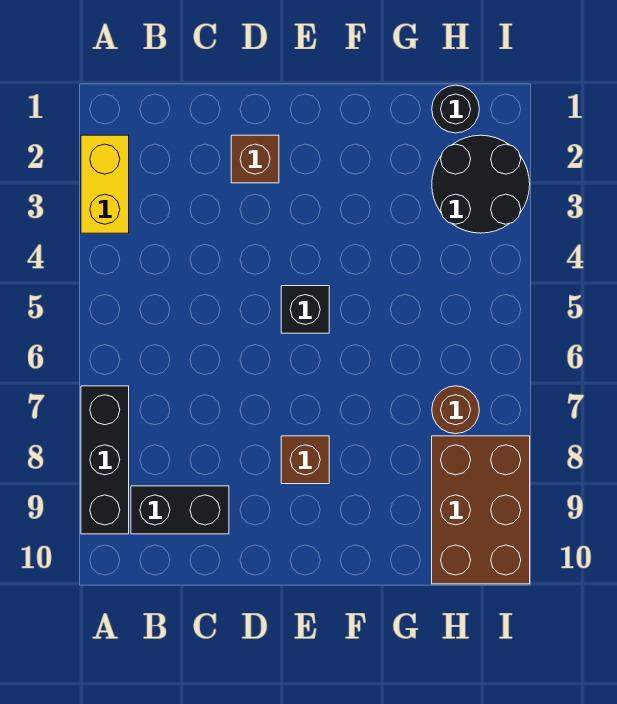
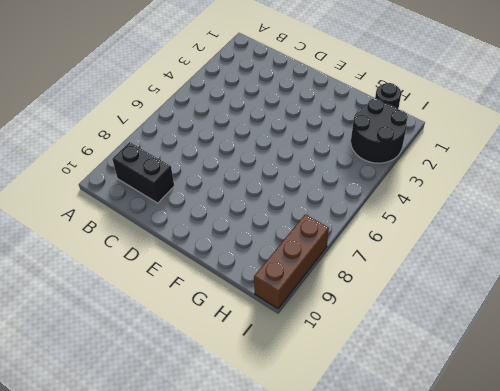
brown brick I8:I10 level 1 -> brown brick H8:I10 level 1
none -> yellow brick A2:A3 level 1
none -> black brick A7:A9 level 1

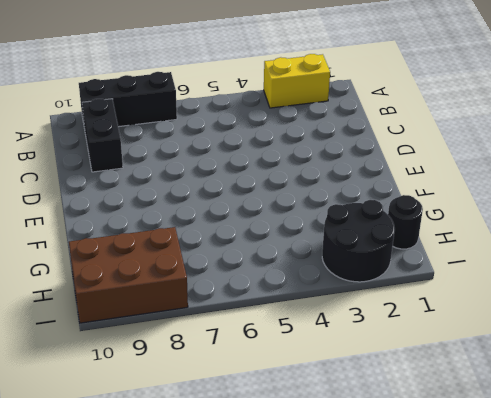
none -> brown brick D2 level 1
none -> black brick E5 level 1

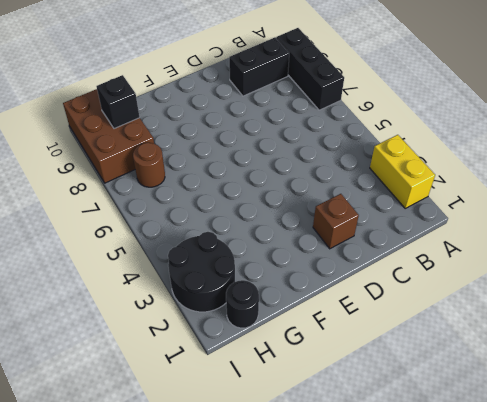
black brick H9 level 2 -> black brick E5 level 1
none -> brown brick E8 level 1

